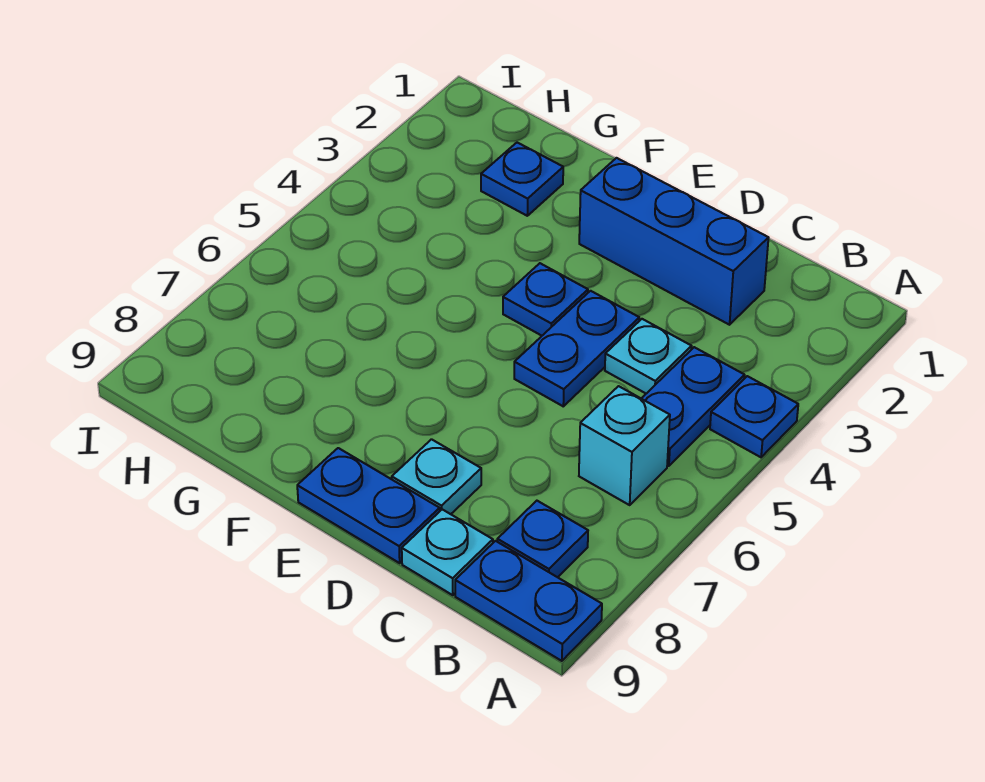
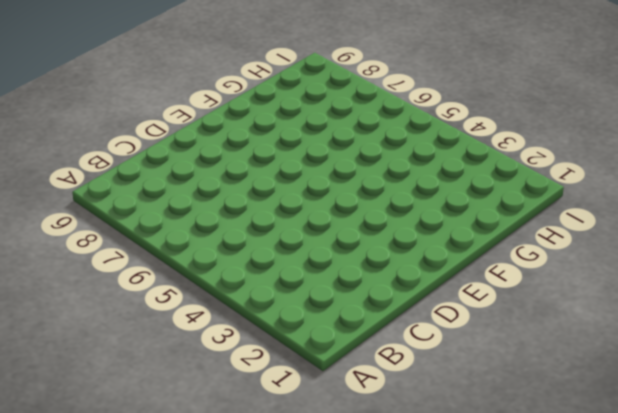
none -> blue plate A4 level 1
none -> blue plate A9:B9 level 1
none -> blue plate B4:B5 level 1

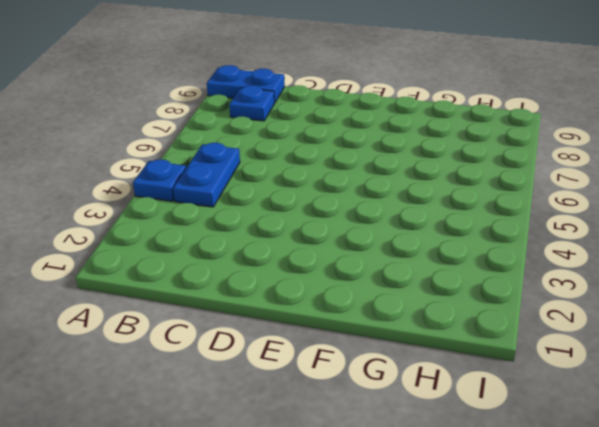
none -> cyan brick B6 level 1
none -> blue brick C2:E2 level 1
none -> cyan plate C4 level 1

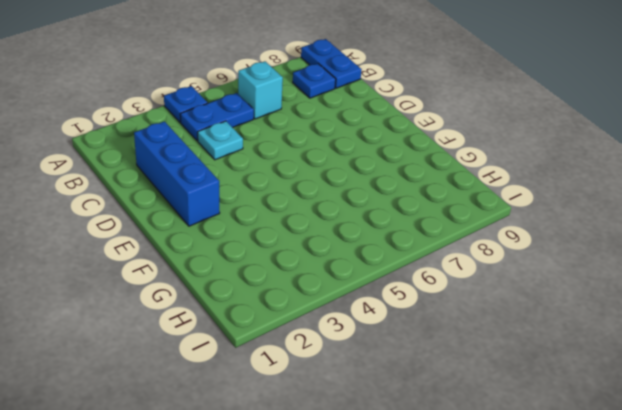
none -> cyan plate C9 level 1
none -> blue plate D4:D5 level 1
none -> cyan plate D8 level 1

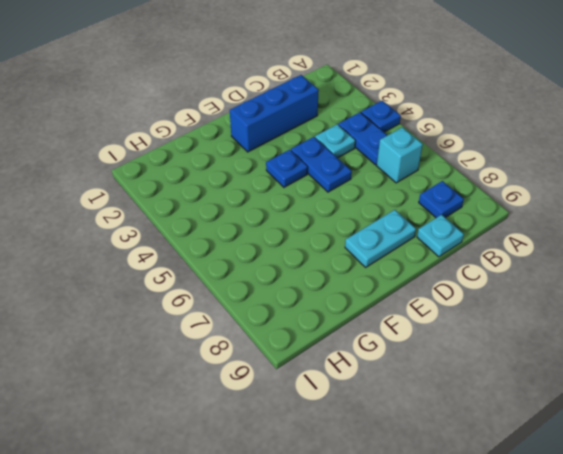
cyan plate D8:E8 level 1 -> cyan plate D8 level 1
none -> blue plate A9:B9 level 1
none -> blue plate D9:E9 level 1
none -> blue plate G2 level 1

